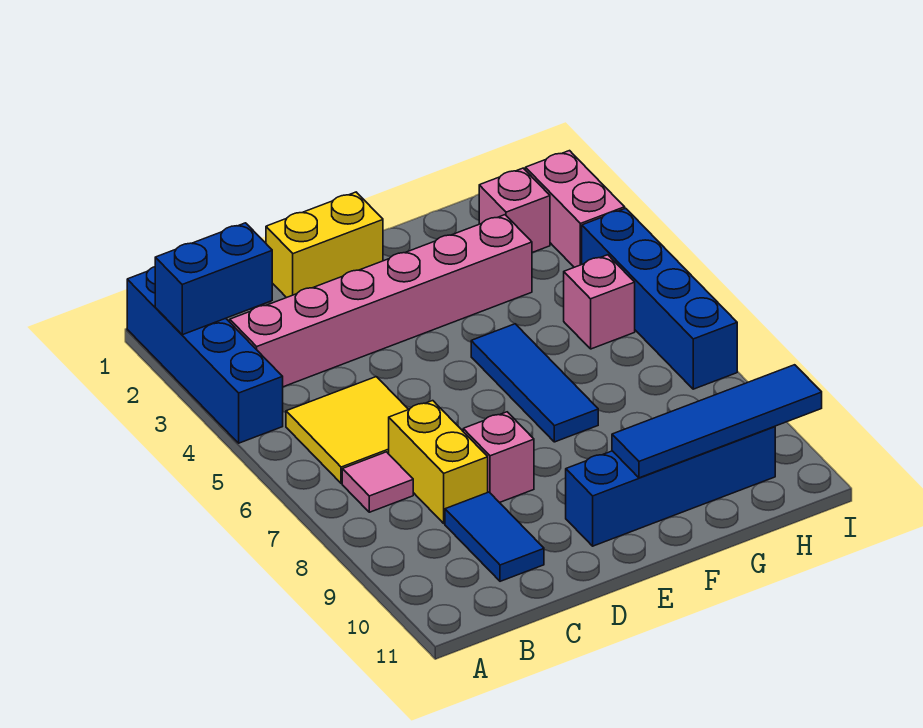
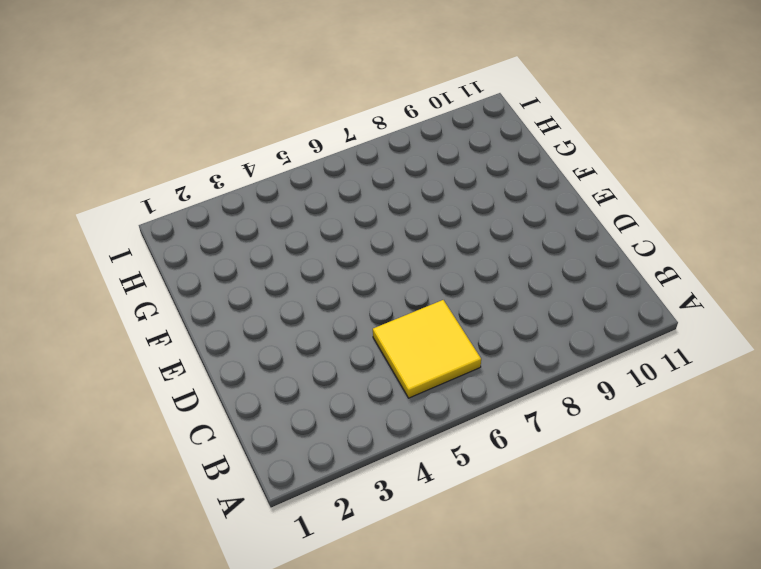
none -> blue brick A1:A4 level 1
none -> pink brick B3:G3 level 1
none -> pink tile B7 level 1

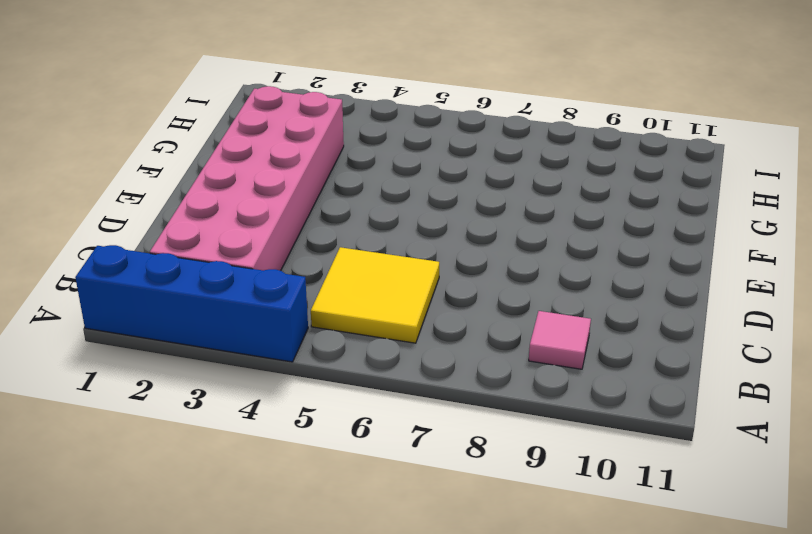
pink brick B2:G3 level 1 -> pink brick B3:G3 level 1
pink tile B9 level 1 -> pink tile B7 level 1
none -> yellow brick C7:C8 level 1
none -> blue tile C9:C10 level 1
none -> yellow brick D1:E1 level 1

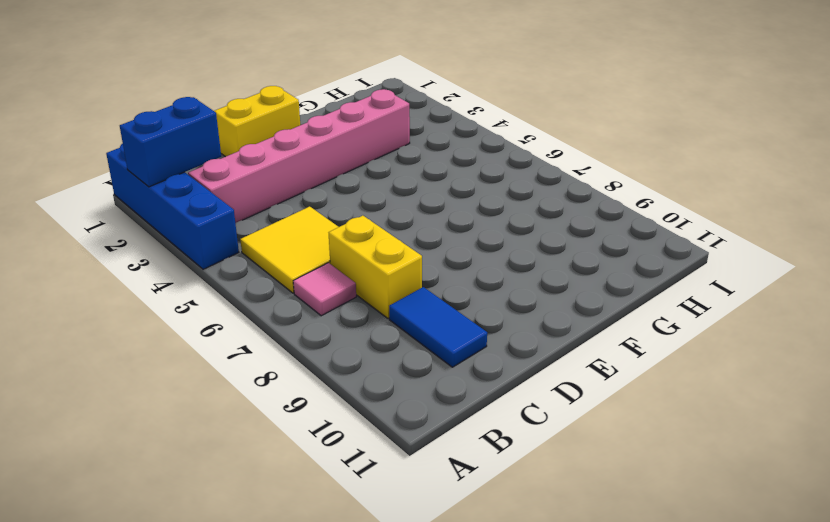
none -> pink brick D8 level 1
none -> blue brick E10:H10 level 1
none -> blue tile F5:F7 level 1

